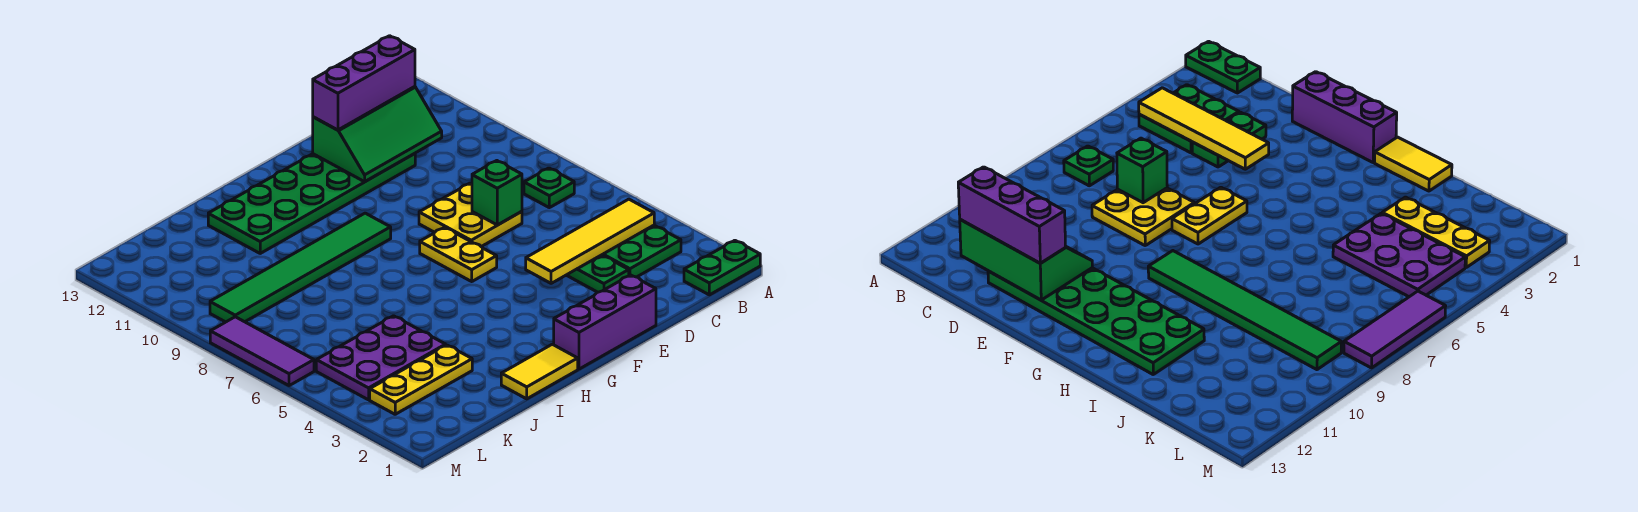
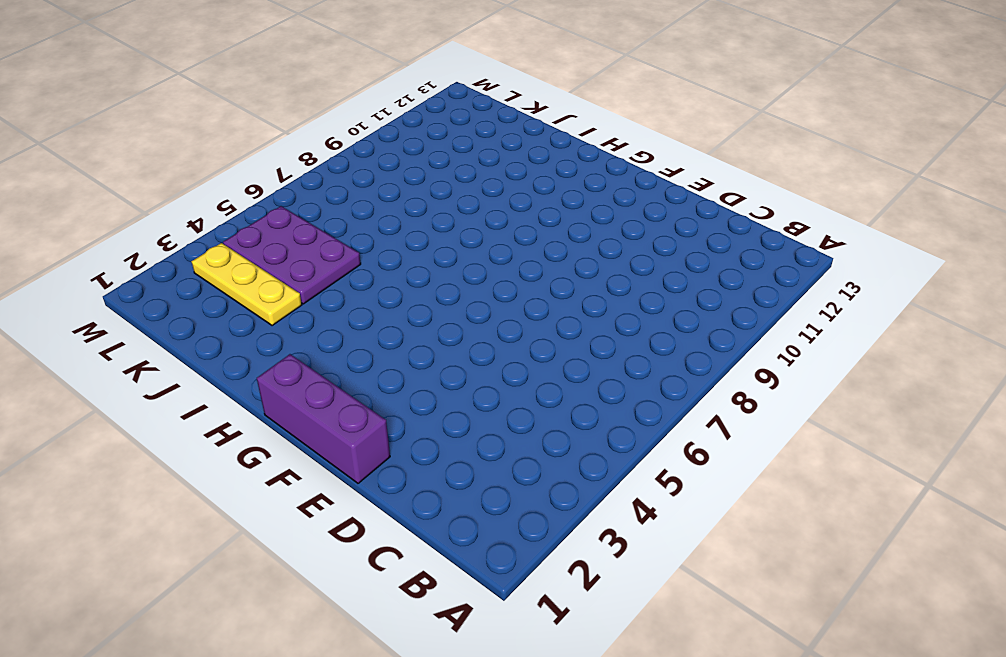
none -> green plate A1:B1 level 1
none -> green plate B3:C4 level 1
none -> green plate B7 level 1

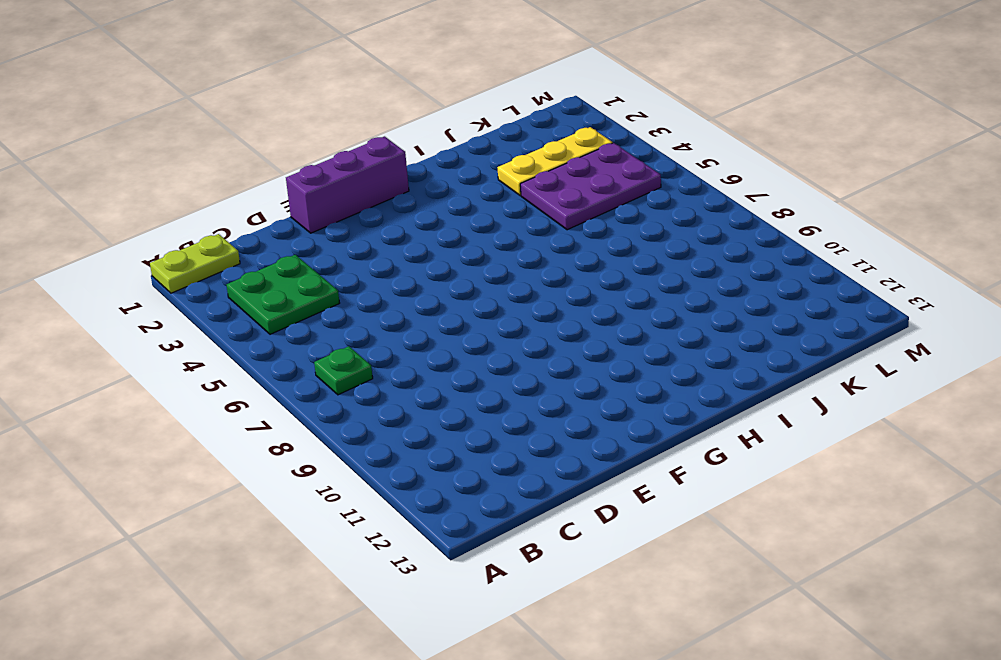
lime plate A1:B1 level 1 -> green plate A1:B1 level 1
none -> green plate D3:D4 level 1
none -> yellow plate D7:E8 level 1
none -> green plate D11:I12 level 1

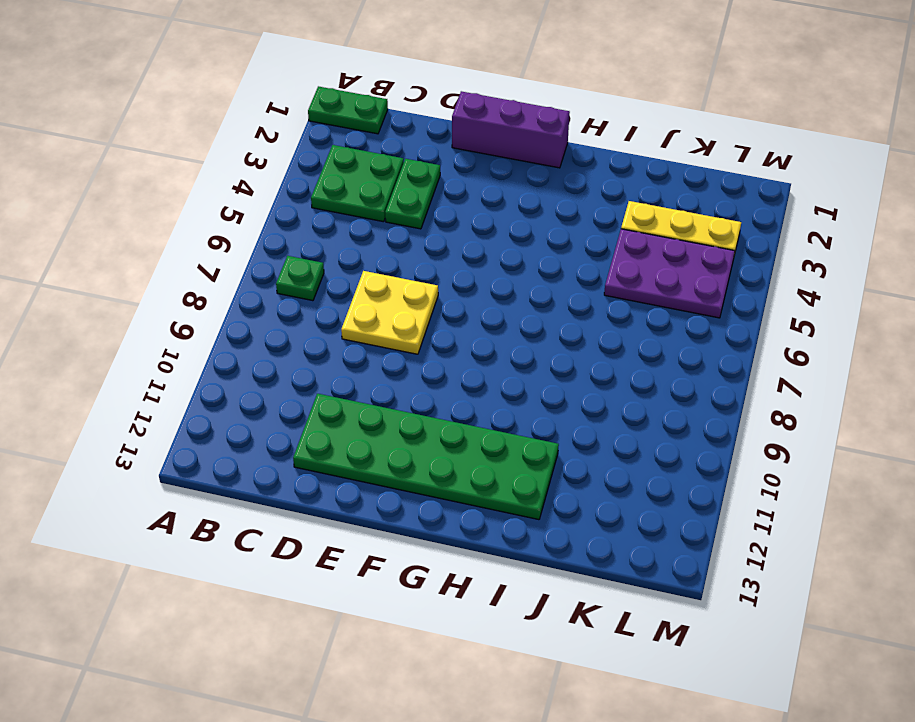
none -> yellow plate F6:F7 level 1
none -> green tile G9:L9 level 1
none -> yellow tile H1:I1 level 1

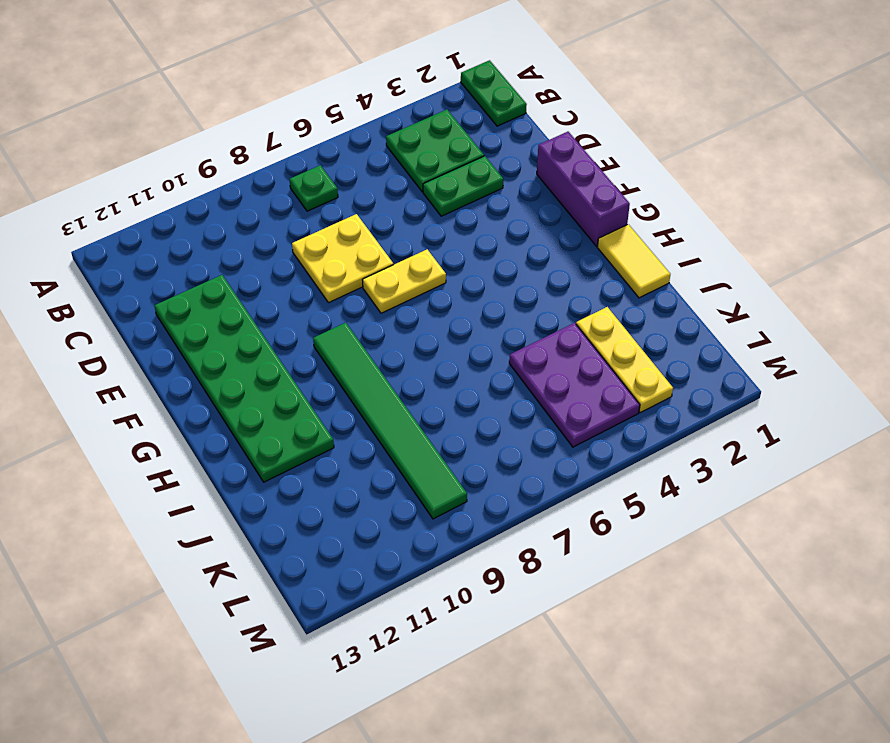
none -> purple tile M6:M8 level 1
none -> yellow tile B4:E4 level 2
none -> green slope C11:E12 level 2 top 12

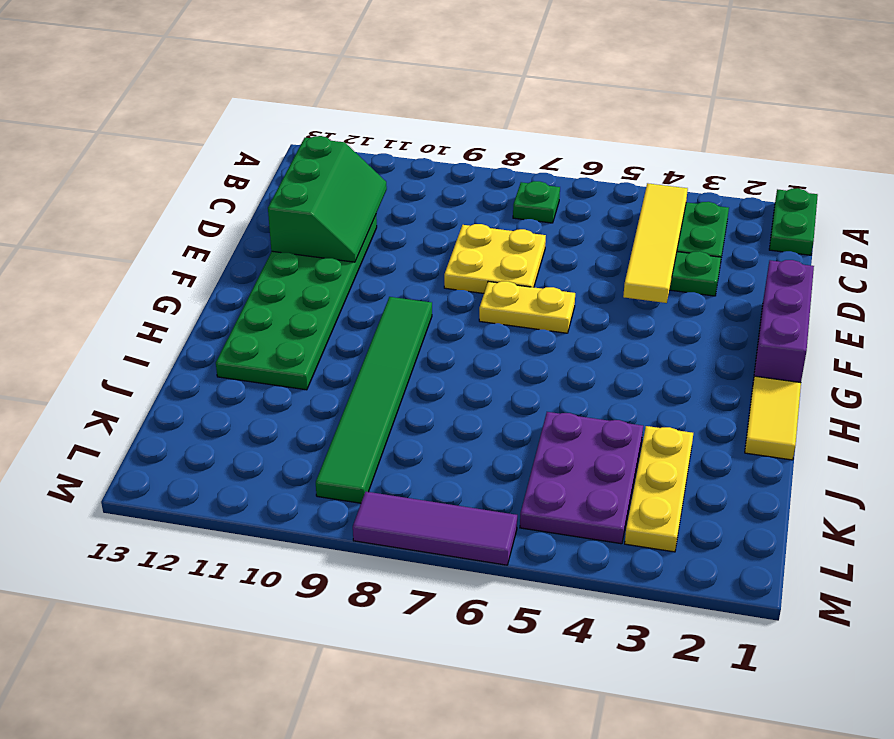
none -> green brick D7 level 2
none -> purple brick C12:E12 level 3

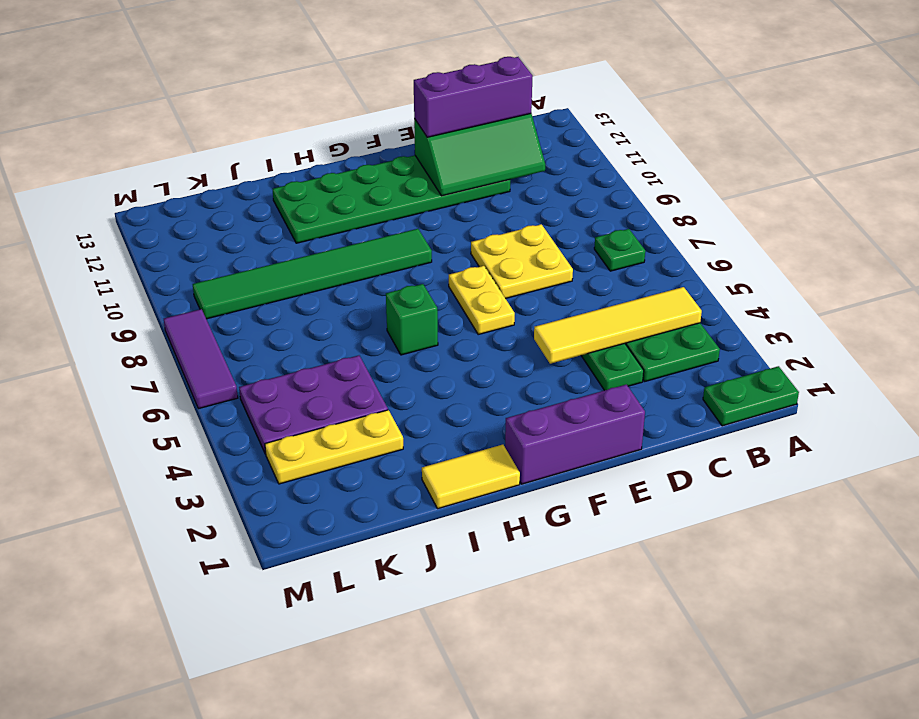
green brick H6 level 1 -> green brick D7 level 2

